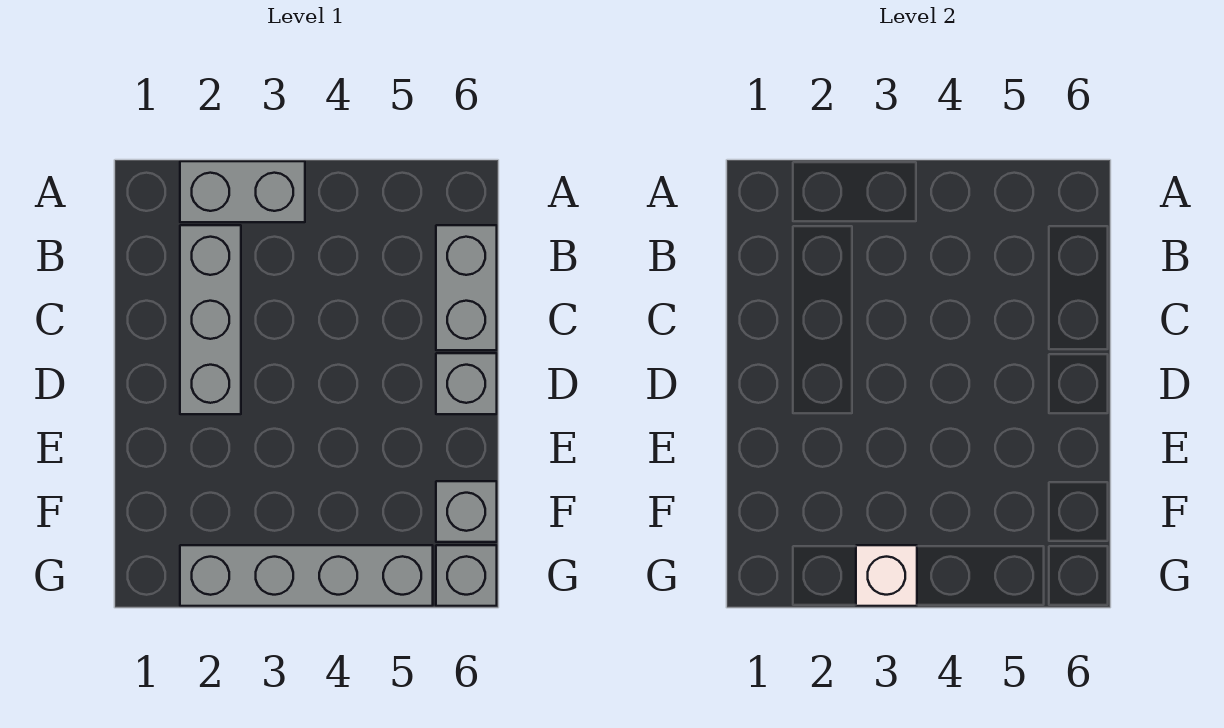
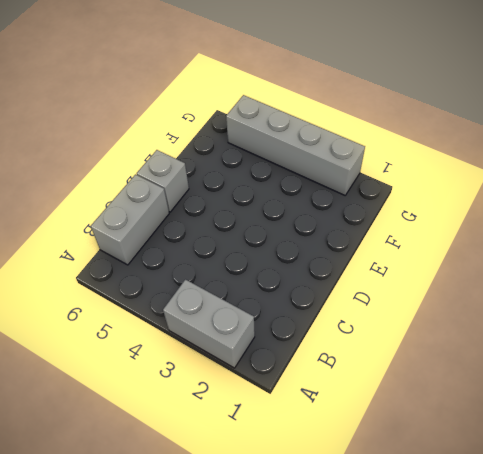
none -> grey brick B2:D2 level 1
none -> grey brick F6 level 1

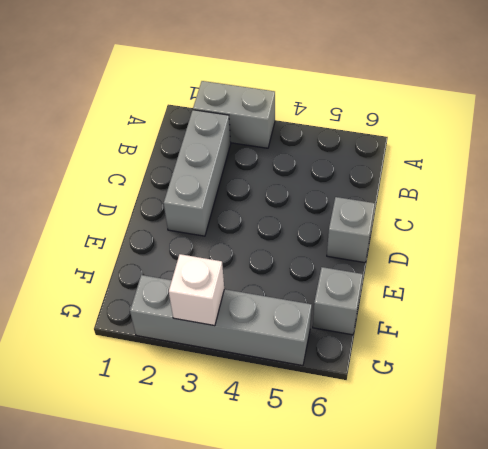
none -> grey brick B6:C6 level 1
none -> grey brick G6 level 1

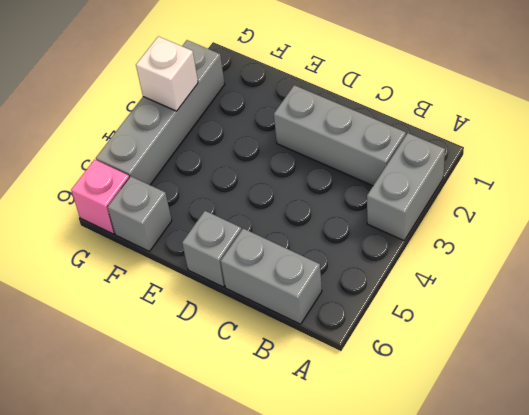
pink brick G6 level 1 -> grey brick G6 level 1

